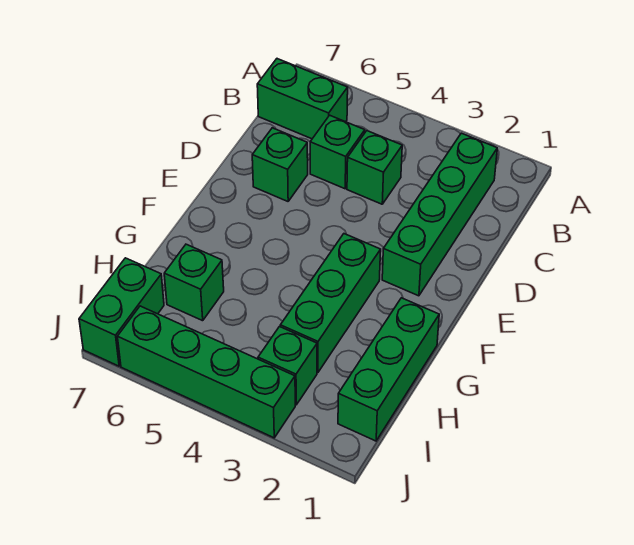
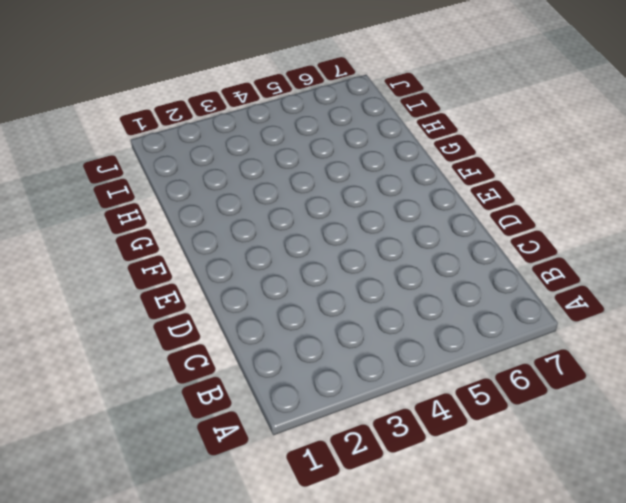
none -> green brick B2:E2 level 1
none -> green brick B6:B7 level 1

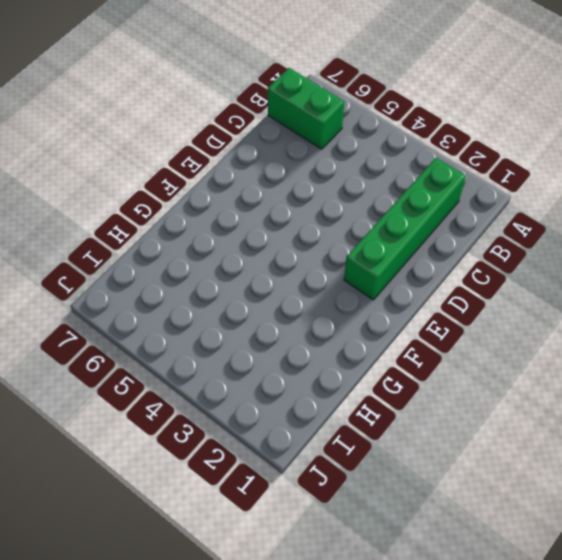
none -> green brick C4 level 1
none -> green brick C5 level 1

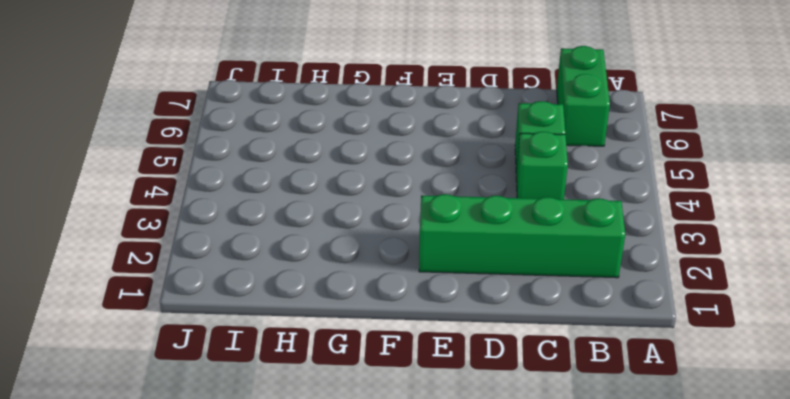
none -> green brick D6 level 1
none -> green brick F3:H3 level 1

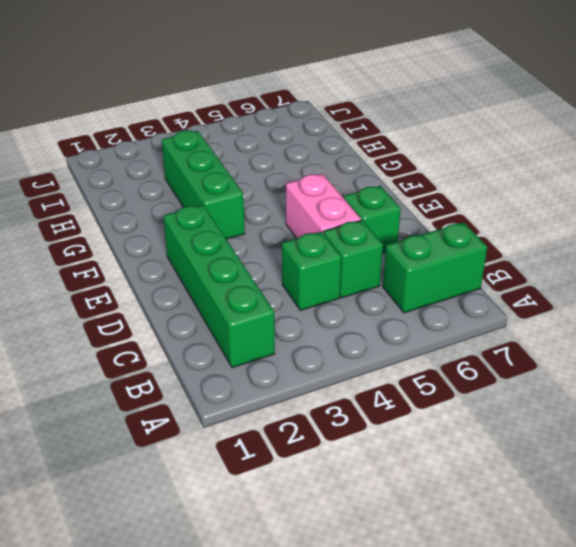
pink brick D5:E5 level 1 -> none
none -> green brick G1:I1 level 1
none -> green brick H6 level 1

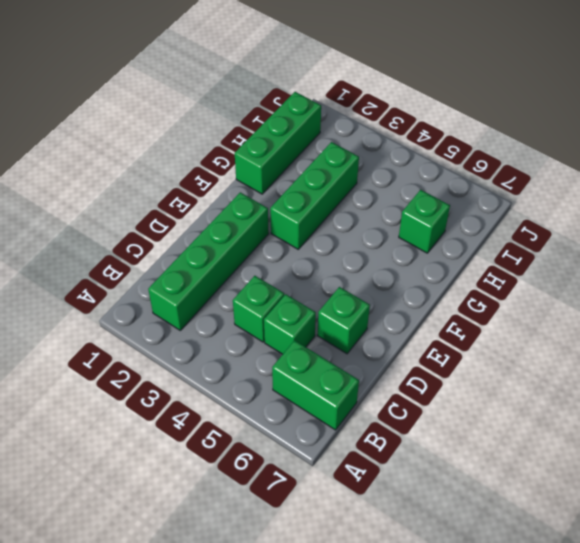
none -> green brick I3 level 1
none -> green brick I7:J7 level 1

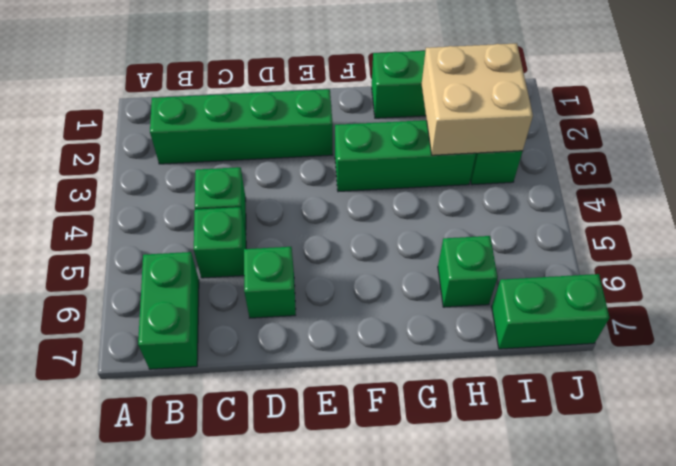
tan brick H2:I3 level 2 -> none
none -> green brick J3:J6 level 1

